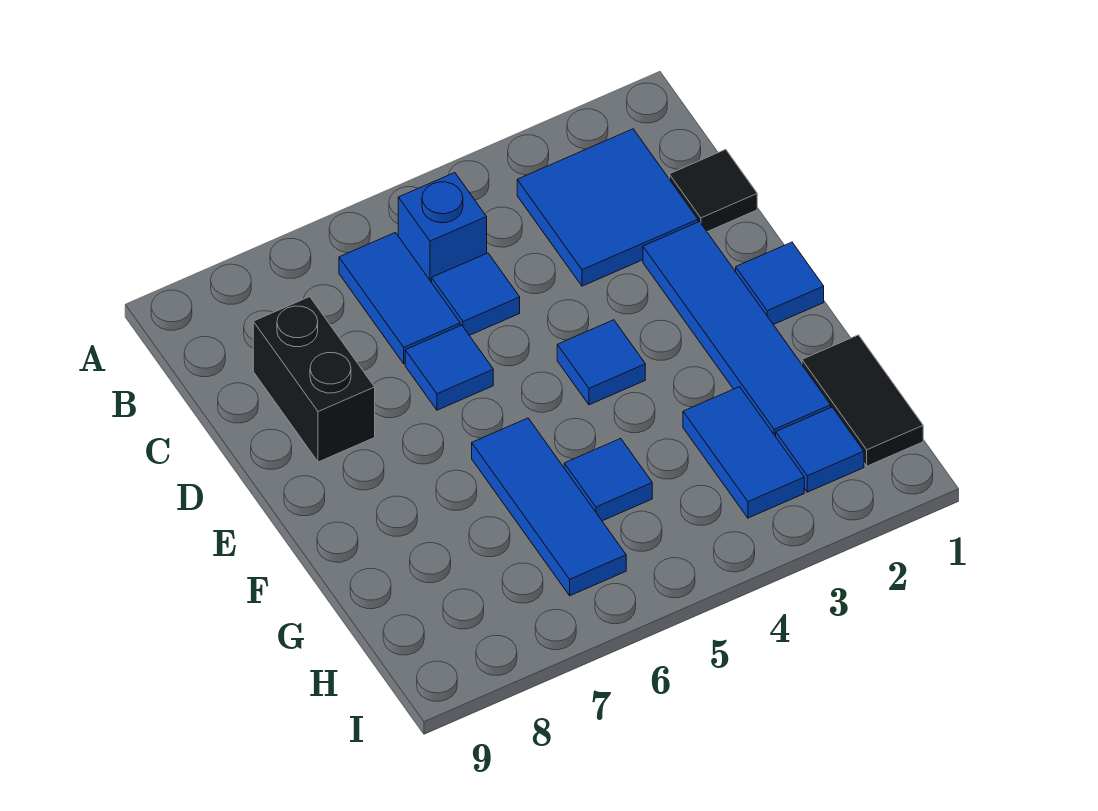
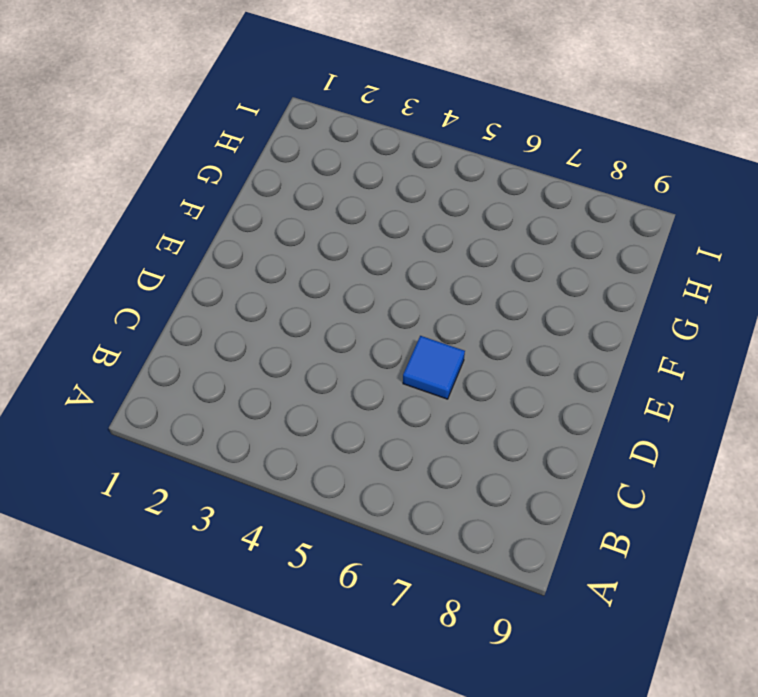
none -> blue tile B2:C3 level 1
none -> blue brick B5 level 1
none -> blue tile B6:C6 level 1

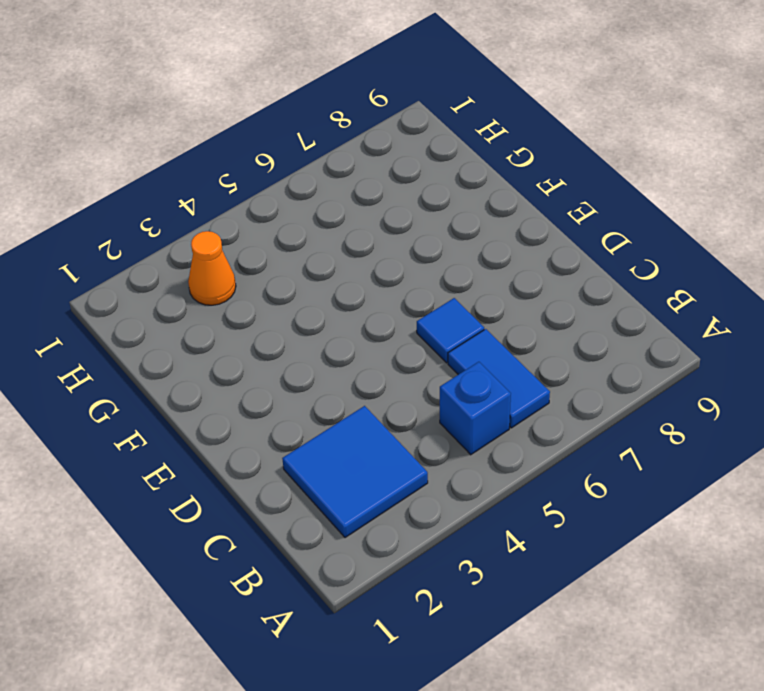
orange cone H3 level 1 -> blue tile G3:H3 level 1
none -> black tile C1 level 1
none -> blue tile C5 level 1
none -> black brick C8:D8 level 1

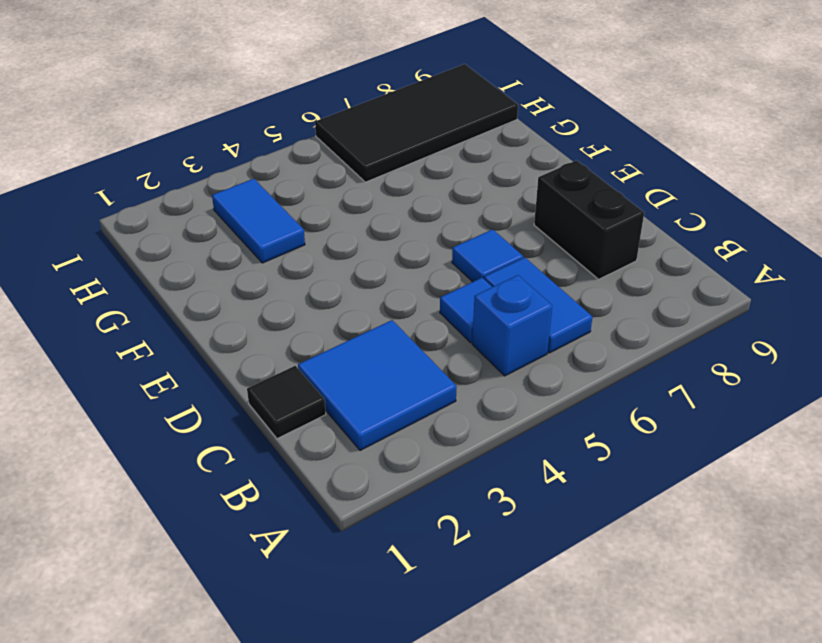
black tile H6:I9 level 1 -> blue tile F6:H6 level 1
none -> blue tile D2:G2 level 1
none -> blue tile E1 level 1
none -> blue tile E4 level 1

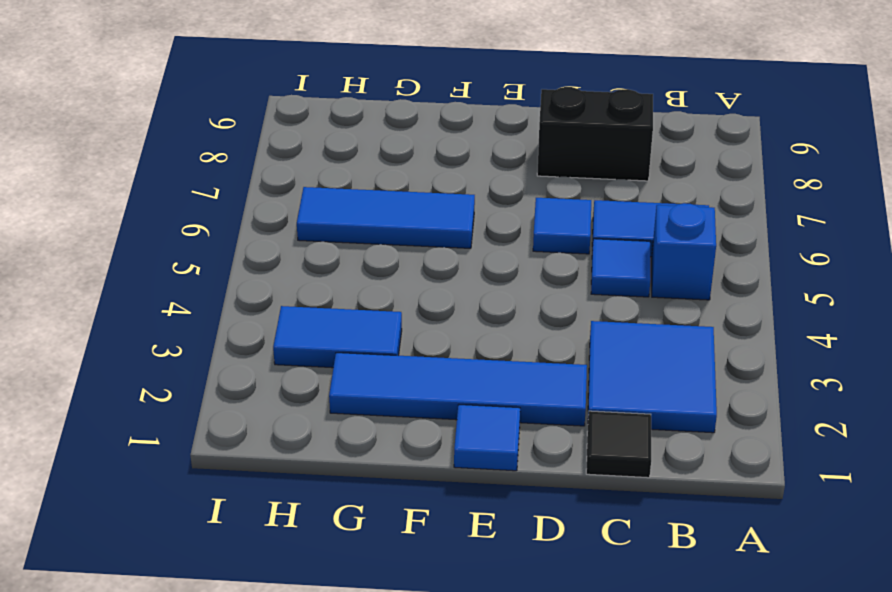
none -> blue tile E4 level 1
none -> black tile G1:H1 level 1
none -> blue tile G5 level 1

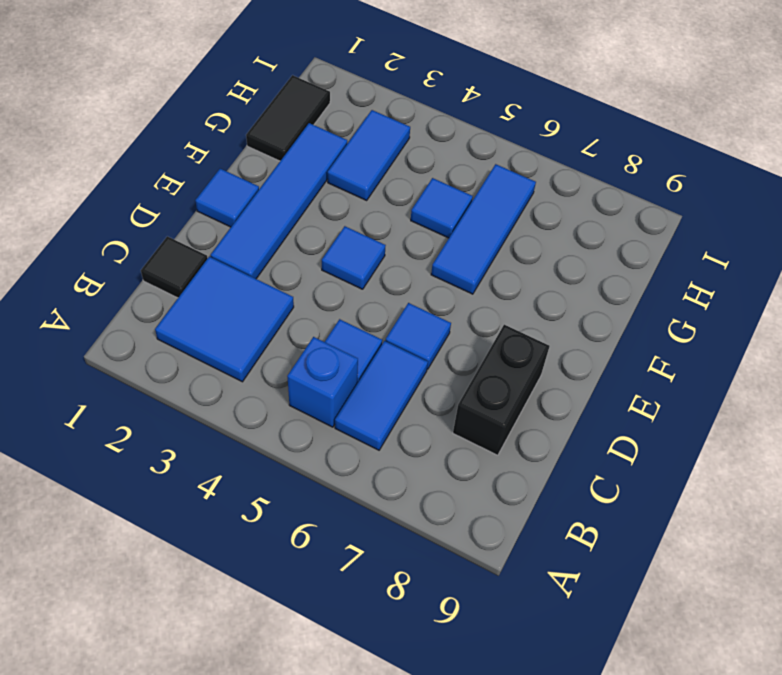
none -> blue tile H2 level 1

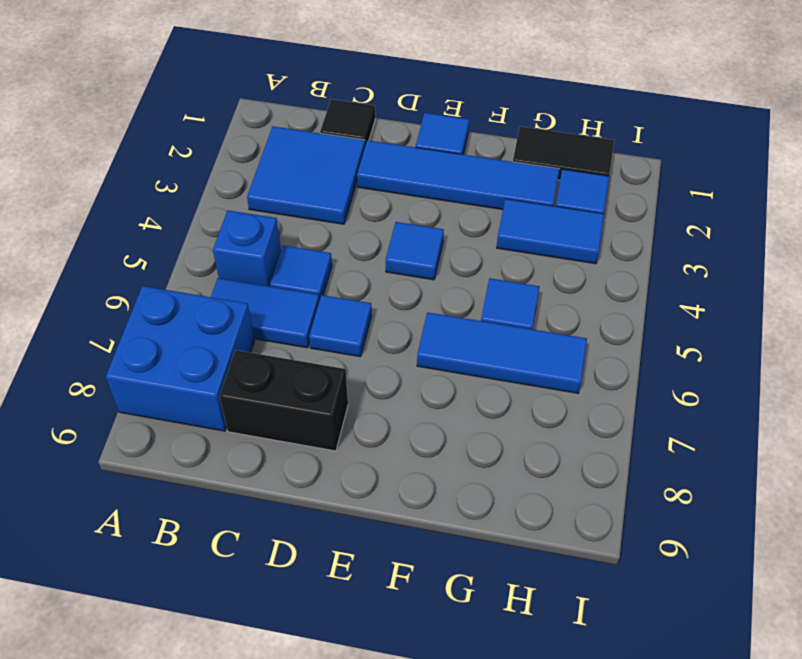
blue brick A7:B8 level 1 -> none

